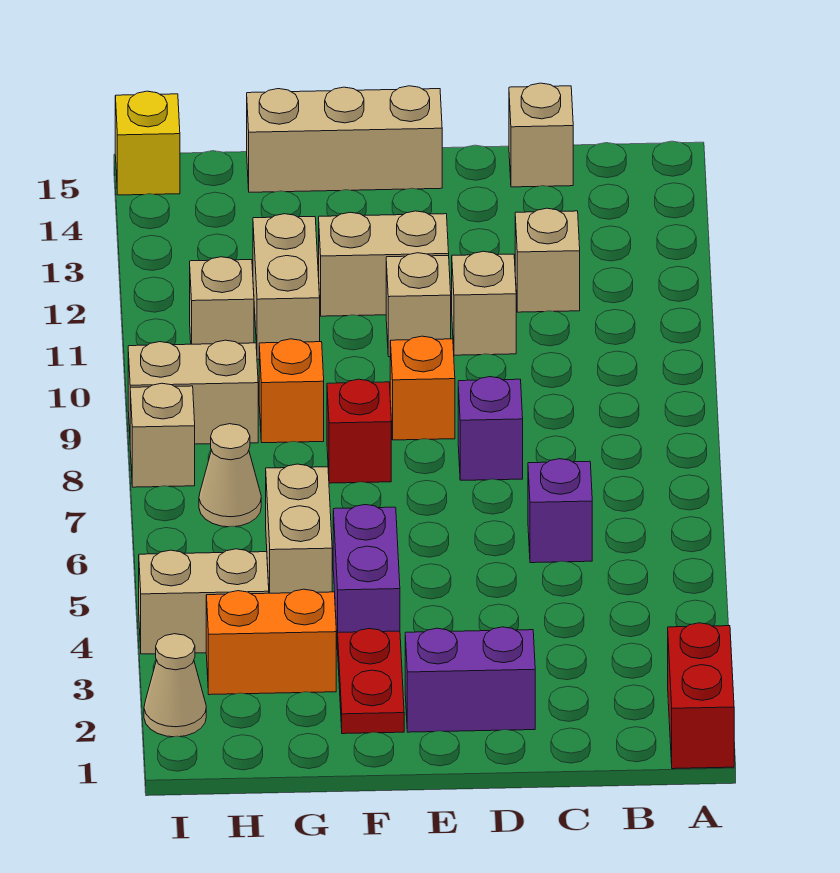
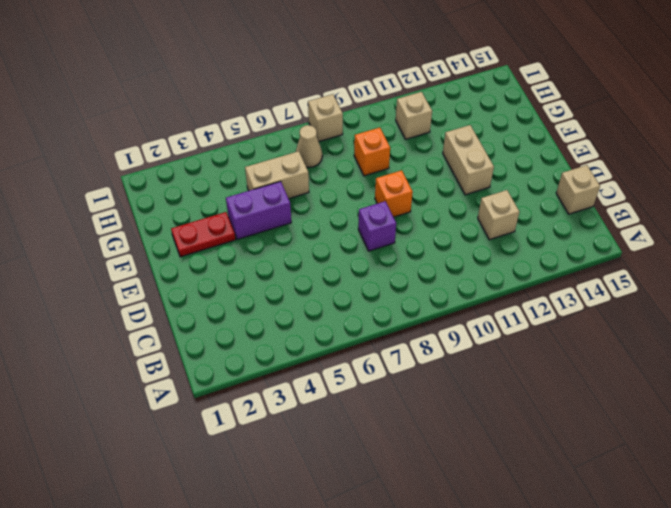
none -> red brick A1:A2 level 1
none -> purple brick C6 level 1
none -> purple brick D2:E2 level 1

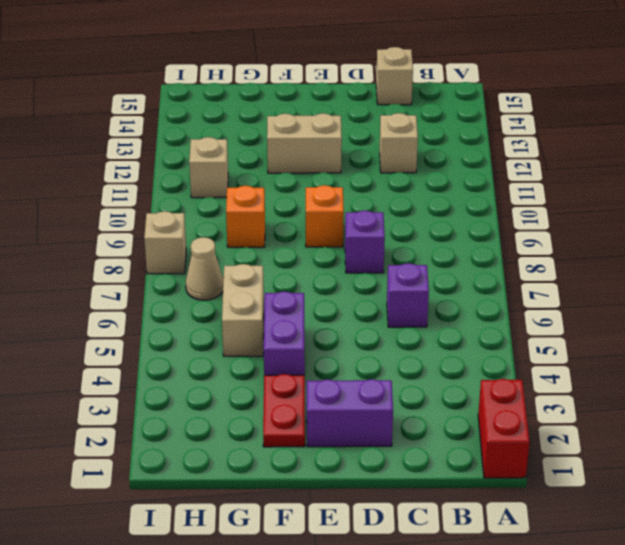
none -> tan brick D11 level 1
none -> tan brick E11 level 1
none -> tan brick E15:G15 level 1

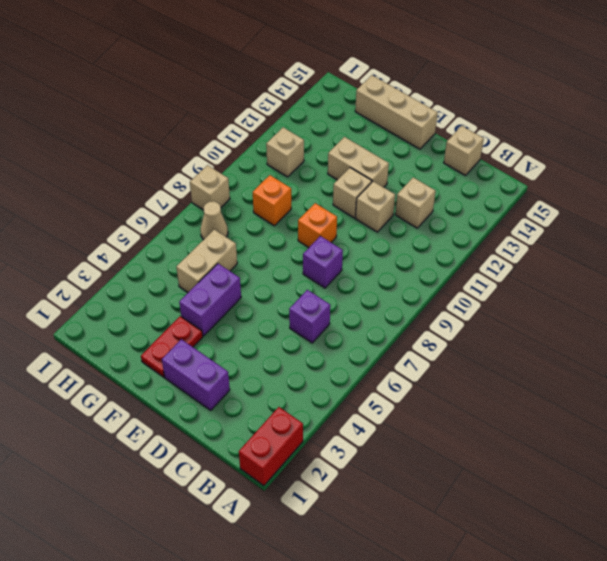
none -> red brick F8 level 1
none -> orange brick G3:H3 level 1
none -> tan brick G11:G12 level 1

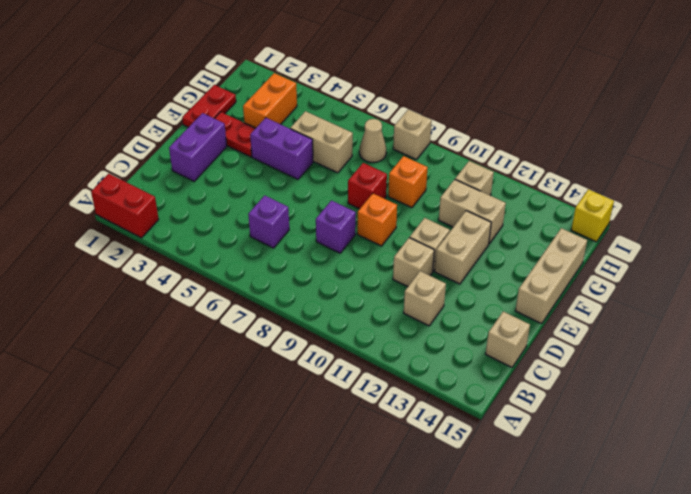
red plate F1:G1 level 1 -> none
none -> tan brick H4:I4 level 1
none -> tan brick H9:I9 level 1
none -> tan cone I2 level 1

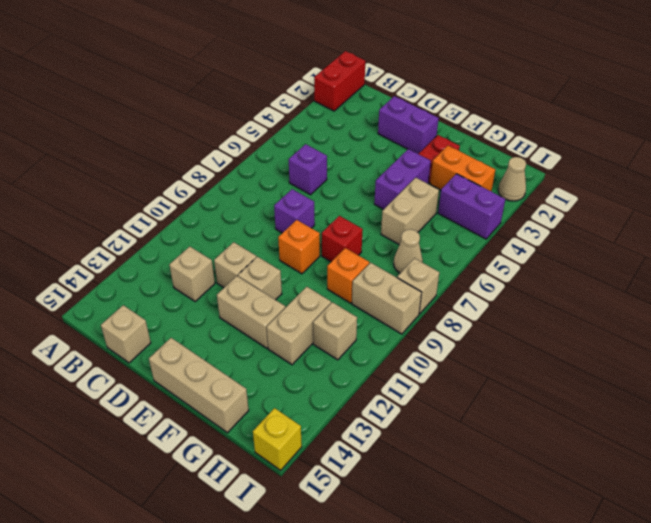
purple brick H4:I4 level 1 -> tan brick H4:I4 level 1

